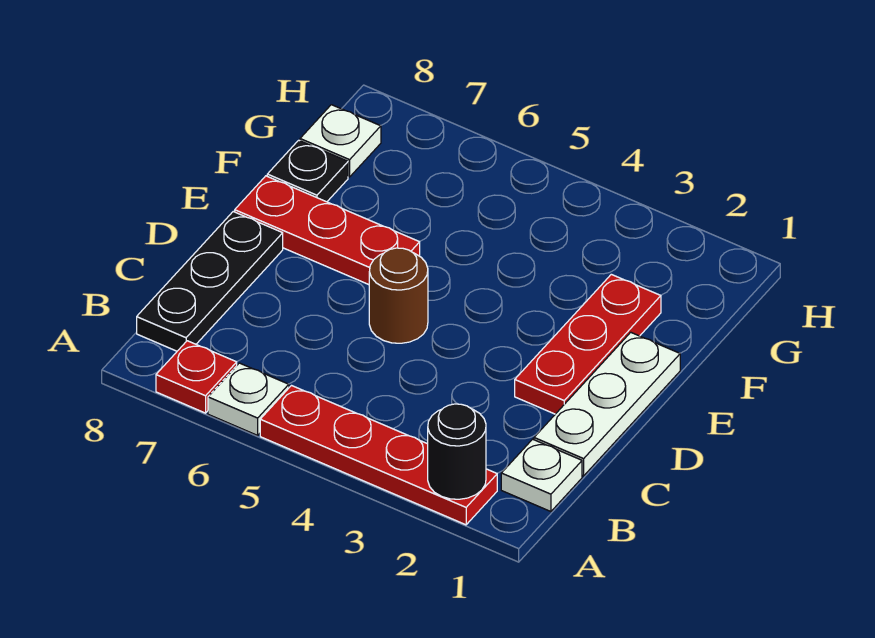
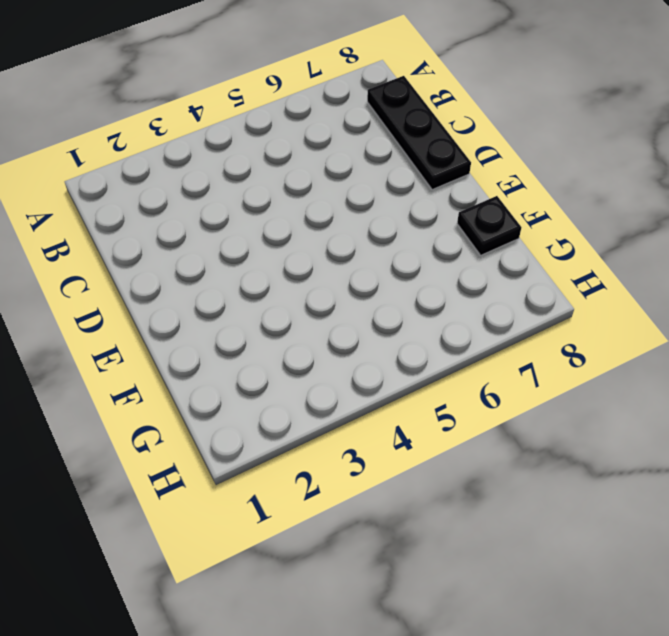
none -> red plate A2:A5 level 1
none -> white plate A6 level 1
none -> red plate A7 level 1

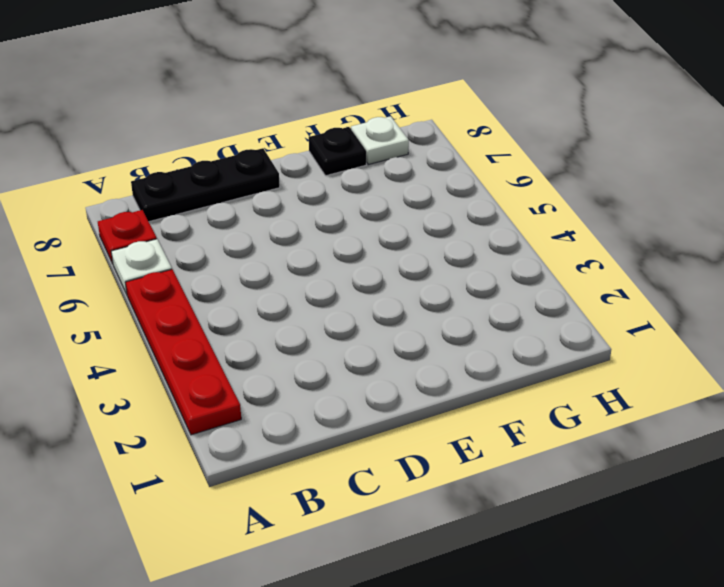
none -> white plate B1 level 1
none -> white plate C1:E1 level 1
none -> red plate D2:F2 level 1

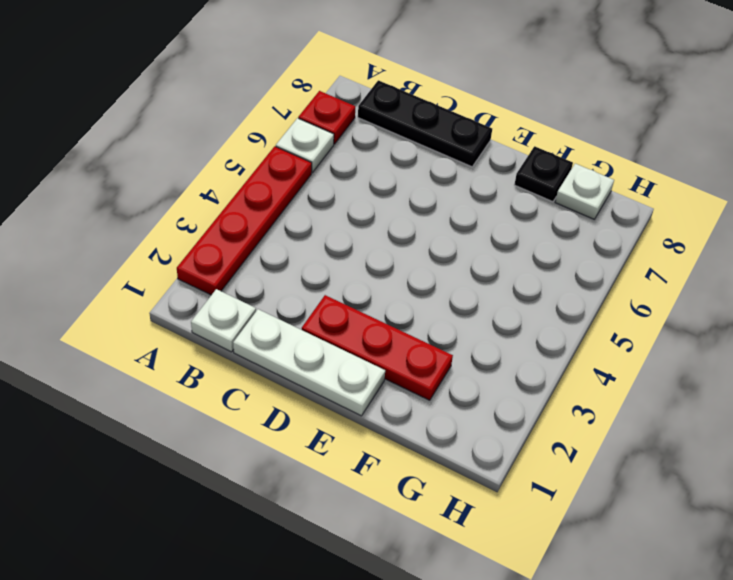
none -> brown round brick D5 level 1
none -> red plate E6:E8 level 1
none -> black round brick A2 level 2

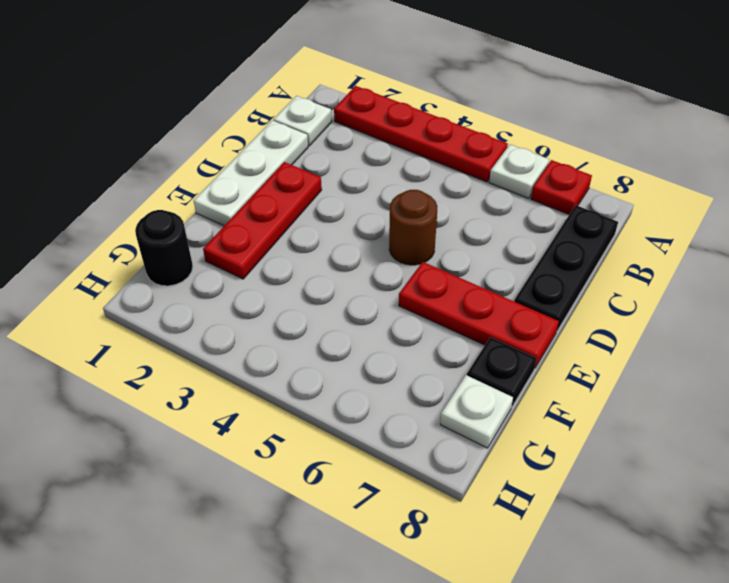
black round brick G1 level 1 -> black round brick A2 level 2

